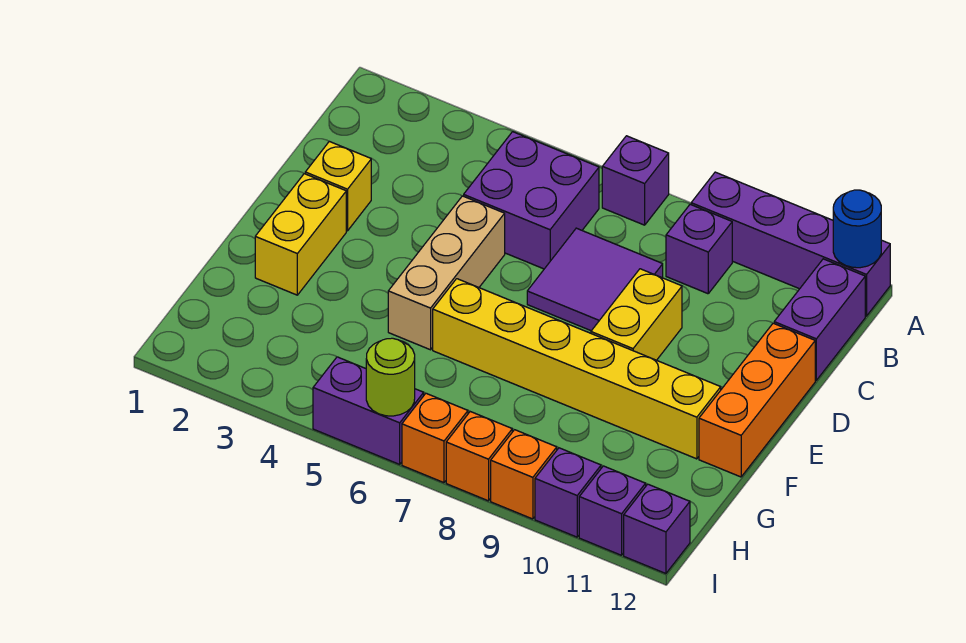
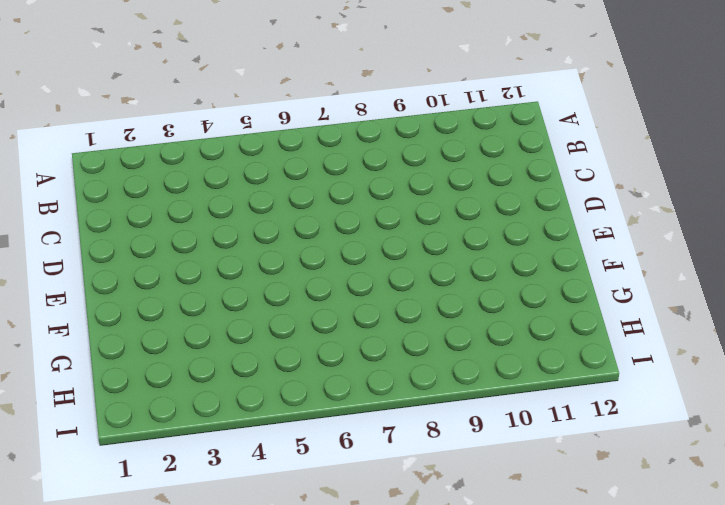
none -> purple brick A7 level 1
none -> purple brick A9:A12 level 1
none -> purple brick B5:C6 level 1

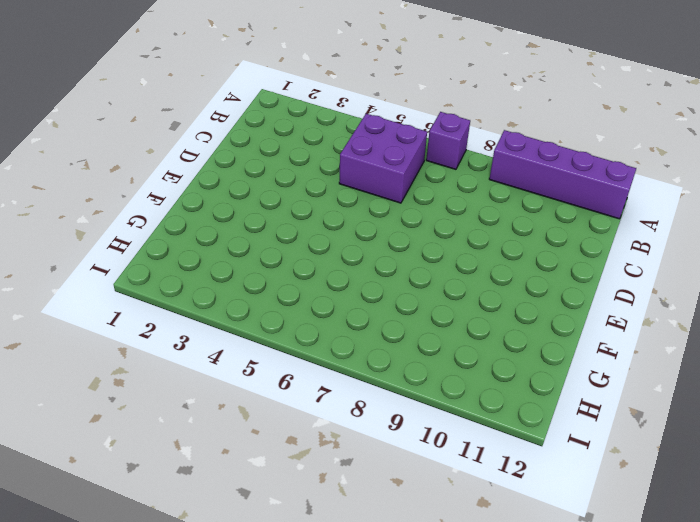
none -> purple brick B9 level 1
none -> purple brick B12:C12 level 1
none -> purple tile C7:D8 level 1

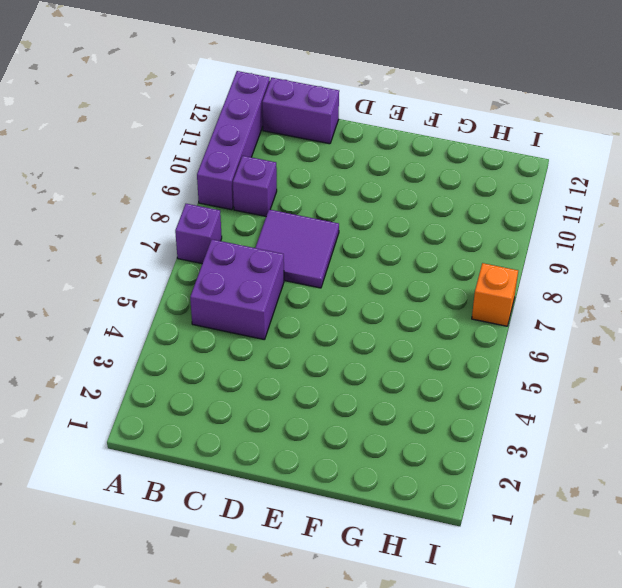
none -> yellow brick D2 level 1
none -> tan brick D5:F5 level 1
none -> yellow brick D9:E9 level 1

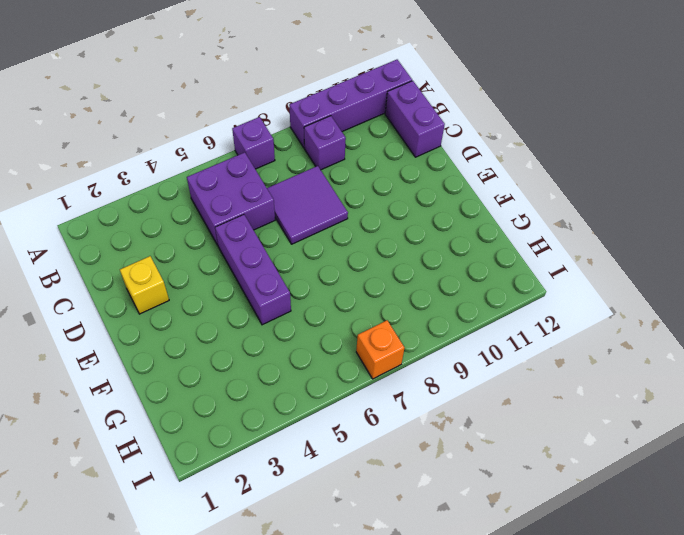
purple brick D5:F5 level 1 -> tan brick D5:F5 level 1
none -> yellow brick D9:E9 level 1
none -> orange brick D12:F12 level 1
none -> yellow brick E2:F2 level 1

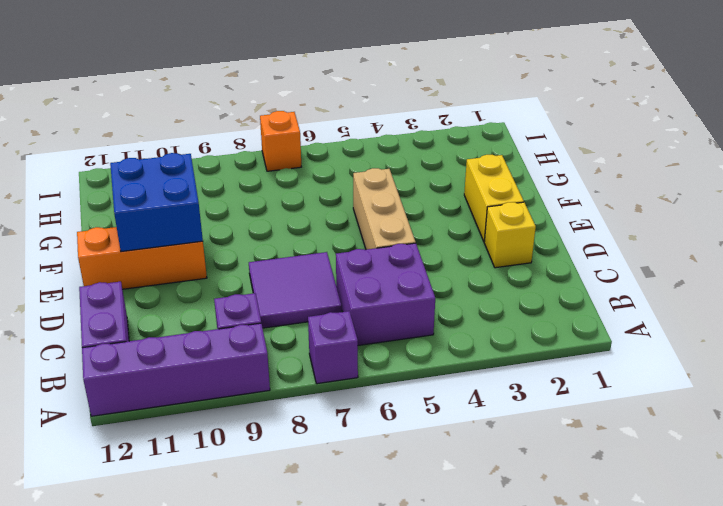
orange brick E10:E12 level 1 -> orange brick D12:F12 level 1
blue brick E10:F11 level 2 -> none
none -> yellow brick D9:E9 level 1
none -> yellow brick F6:F11 level 1
none -> purple brick I5:I6 level 1

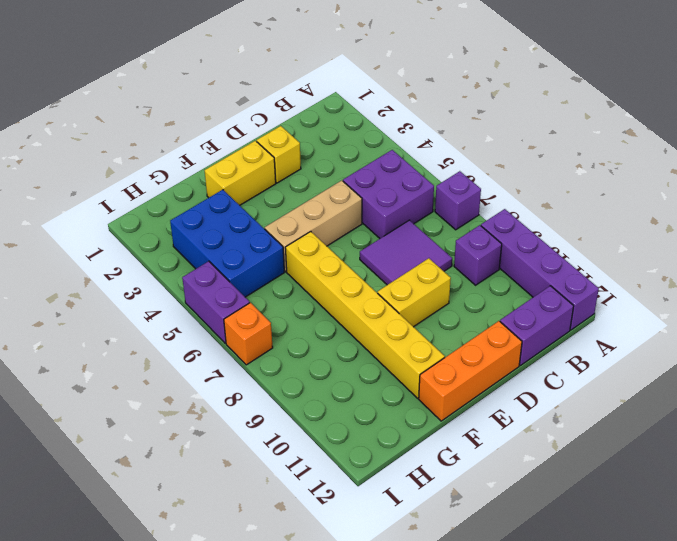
blue brick G3:H5 level 1 -> none
none -> orange brick I8 level 1
none -> orange brick I9 level 1
none -> purple brick I10 level 1

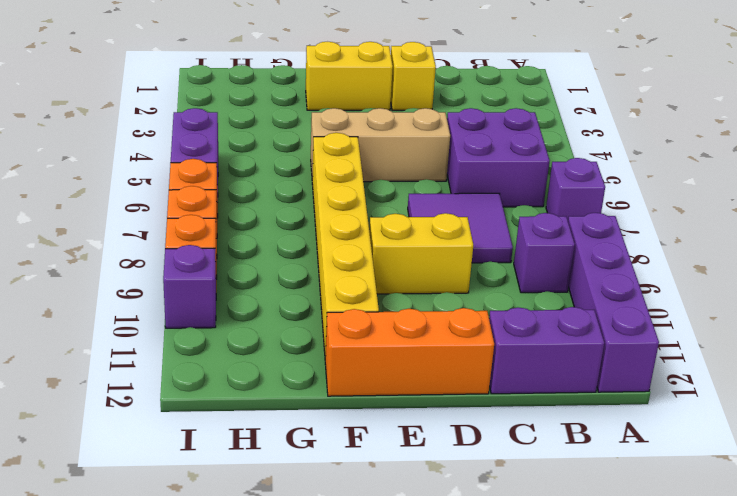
none -> purple brick I11 level 1
none -> purple brick I12 level 1
none -> blue round brick A12 level 2

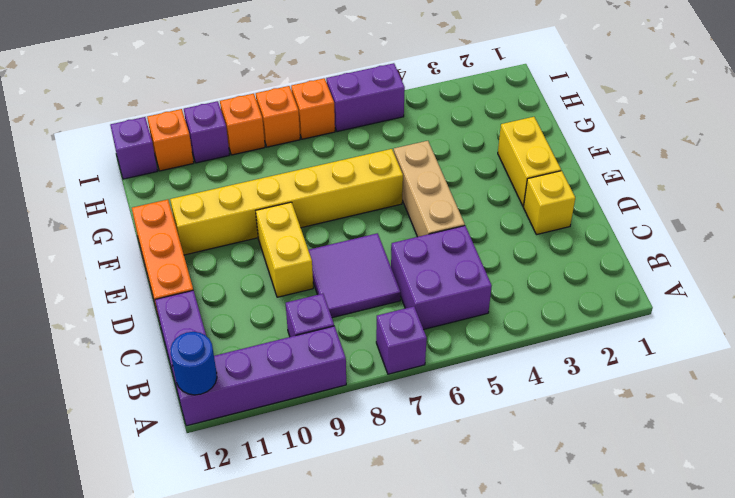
orange brick I11 level 1 -> purple brick I11 level 1
none -> lime round brick I6 level 2

